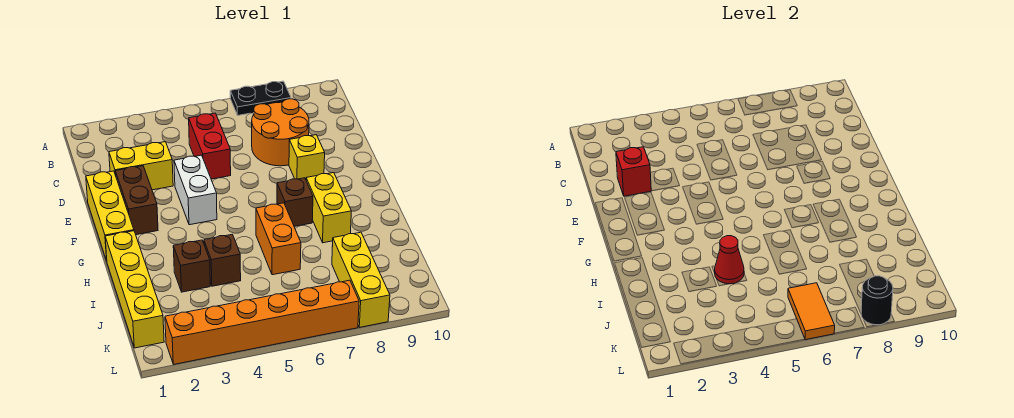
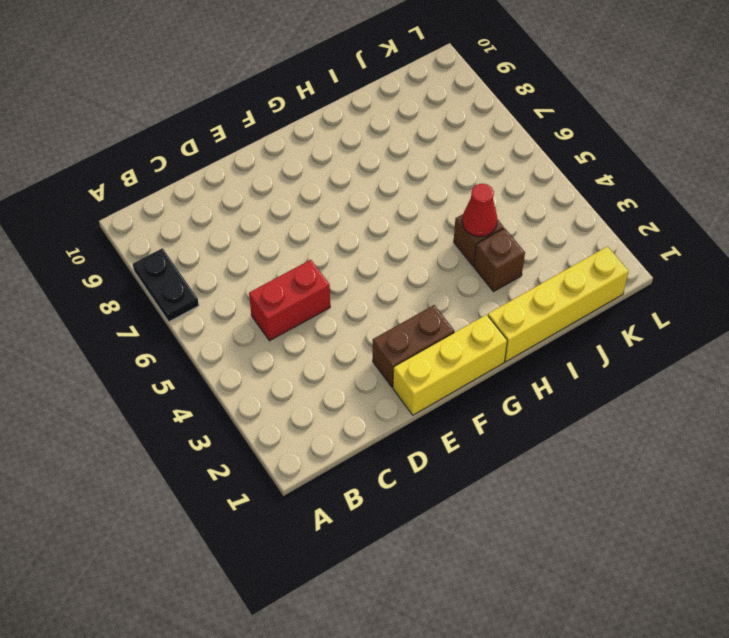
none -> orange round brick C7:D8 level 1
none -> yellow brick D2:D3 level 1
none -> white brick E4:F4 level 1

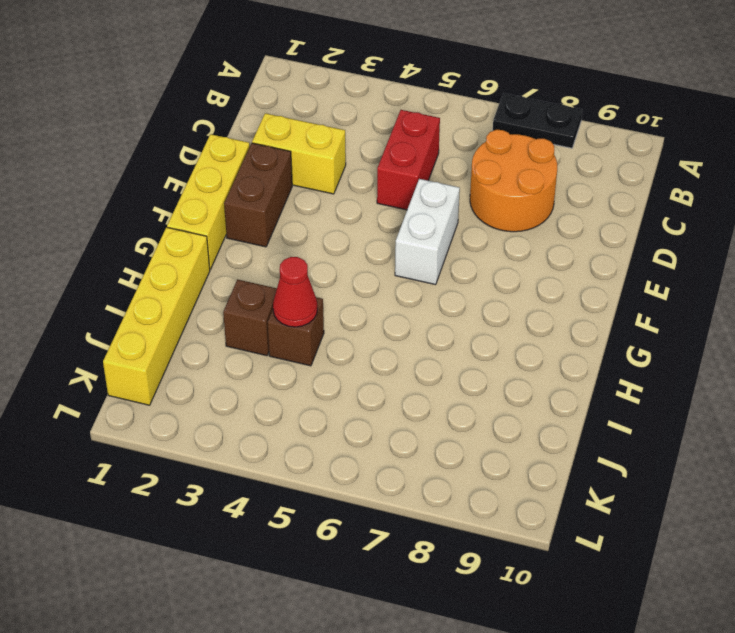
white brick E6:F6 level 1 -> white brick E4:F4 level 1
none -> yellow brick E8 level 1
none -> brown brick G7 level 1
none -> yellow brick G8:H8 level 1

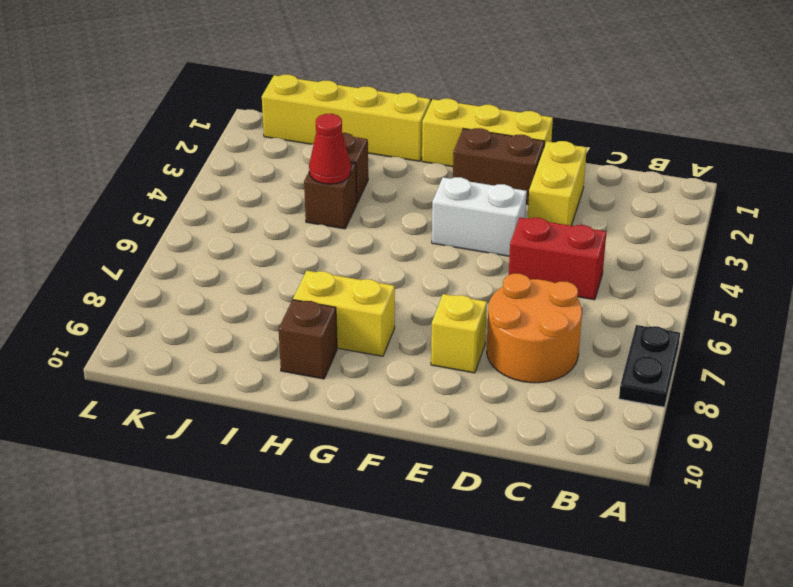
brown brick H9 level 1 -> brown brick G7 level 1
none -> orange brick H6:I6 level 1
none -> yellow brick J8:L8 level 1
none -> orange brick L2:L7 level 1

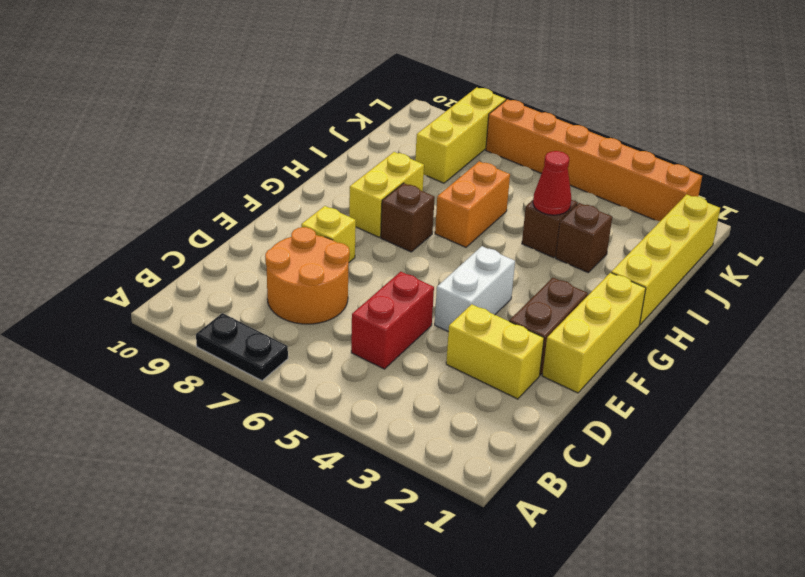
none -> red brick D2 level 2
none -> orange tile K6:L6 level 2
none -> black round brick L8 level 2

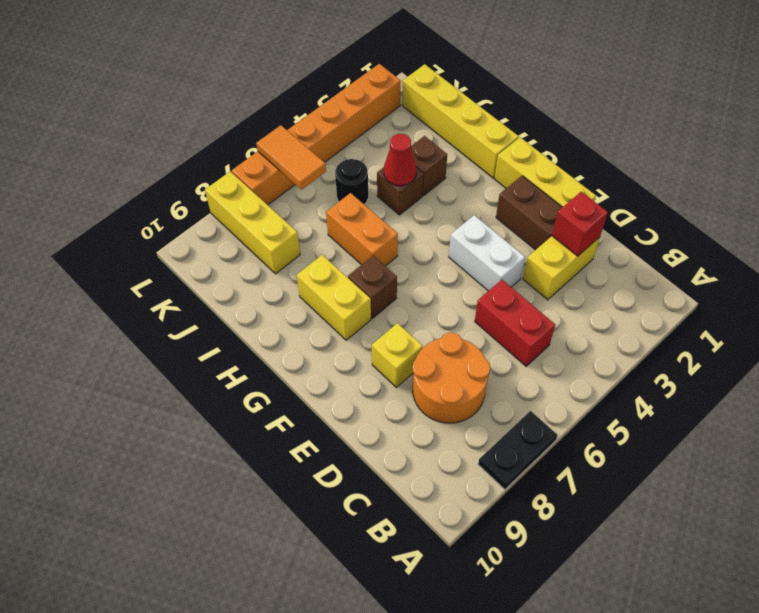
black round brick J5 level 1 -> black round brick L8 level 2

